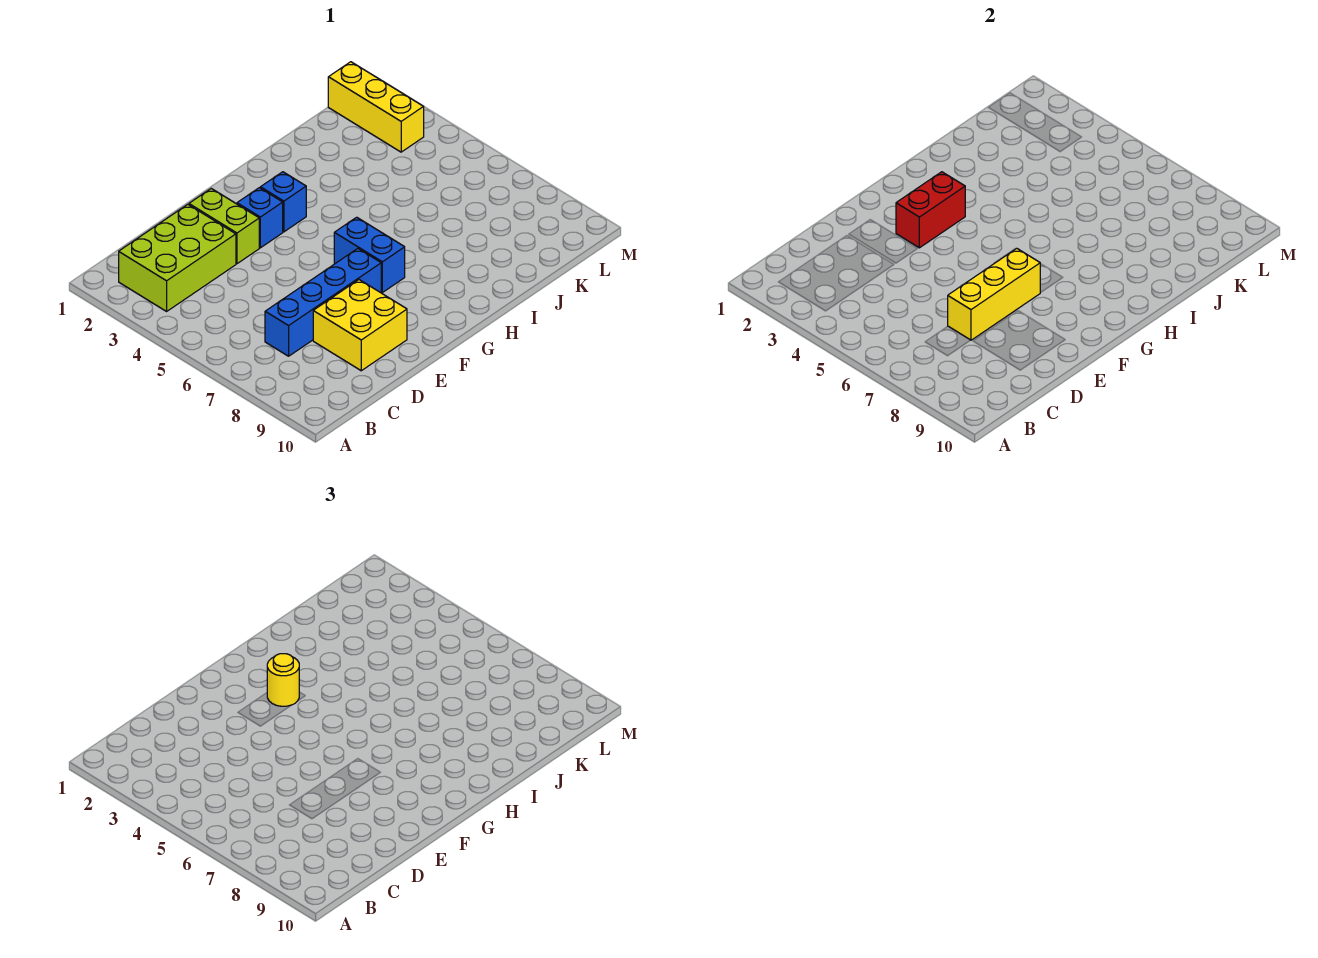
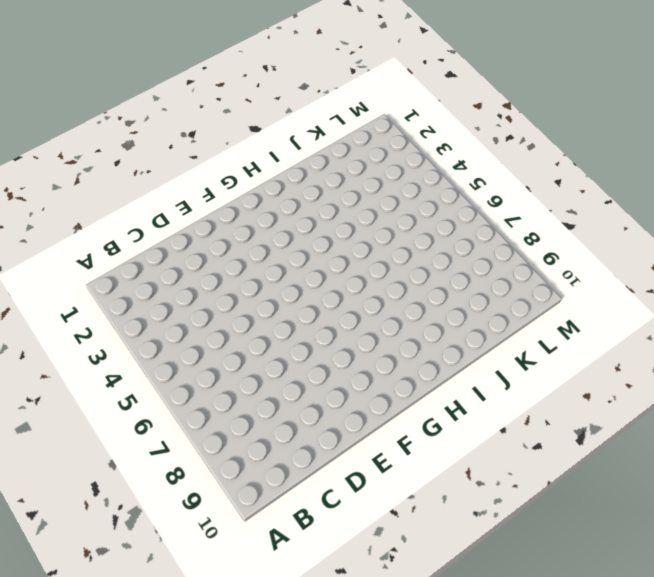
none -> lime brick B2:D3 level 1
none -> blue brick C7:F7 level 1

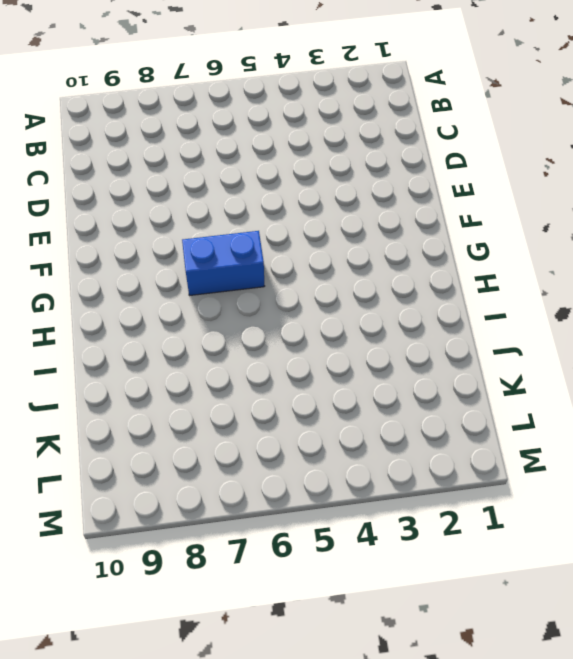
none -> lime brick B2:D3 level 1
none -> blue brick C7:F7 level 1

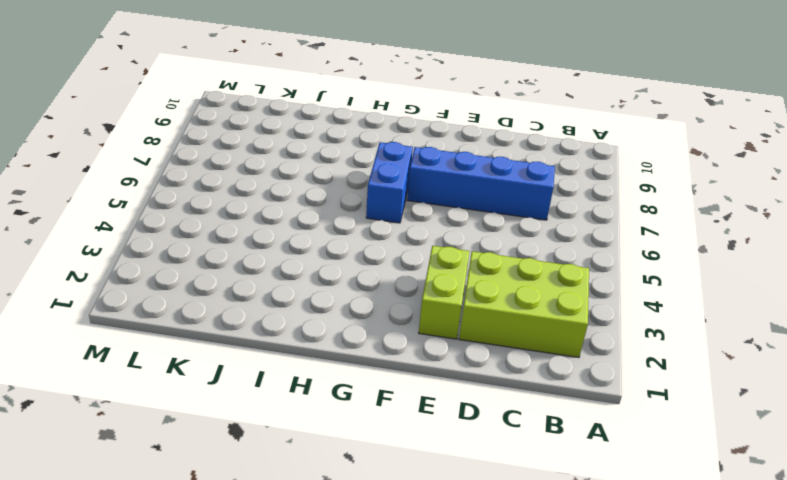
none -> yellow brick D8:E9 level 1
none -> blue brick F3 level 1

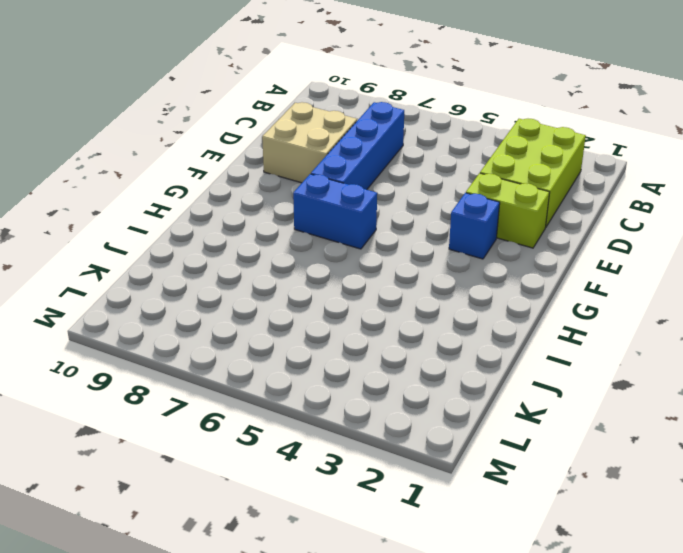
tan brick D8:E9 level 1 -> yellow brick D8:E9 level 1
none -> blue brick G3 level 1
none -> yellow brick L1:L3 level 1

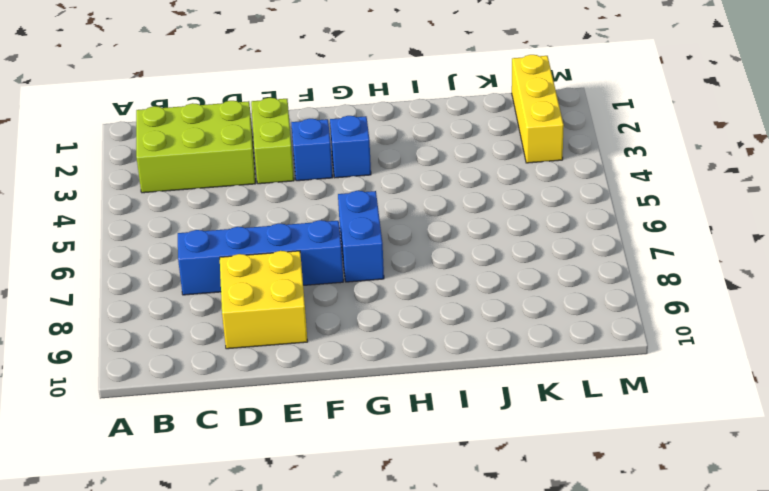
none -> yellow brick D7:F7 level 2
none -> red brick F3:G3 level 2

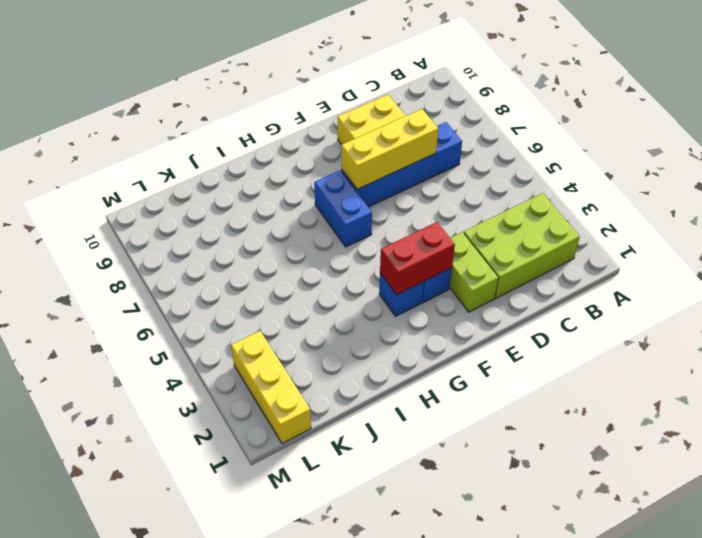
none -> yellow round brick G3 level 3

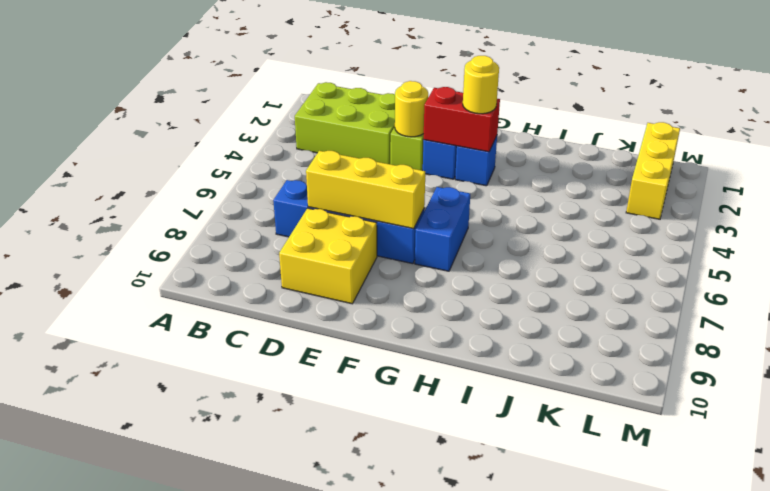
yellow round brick E3 level 2 -> none

